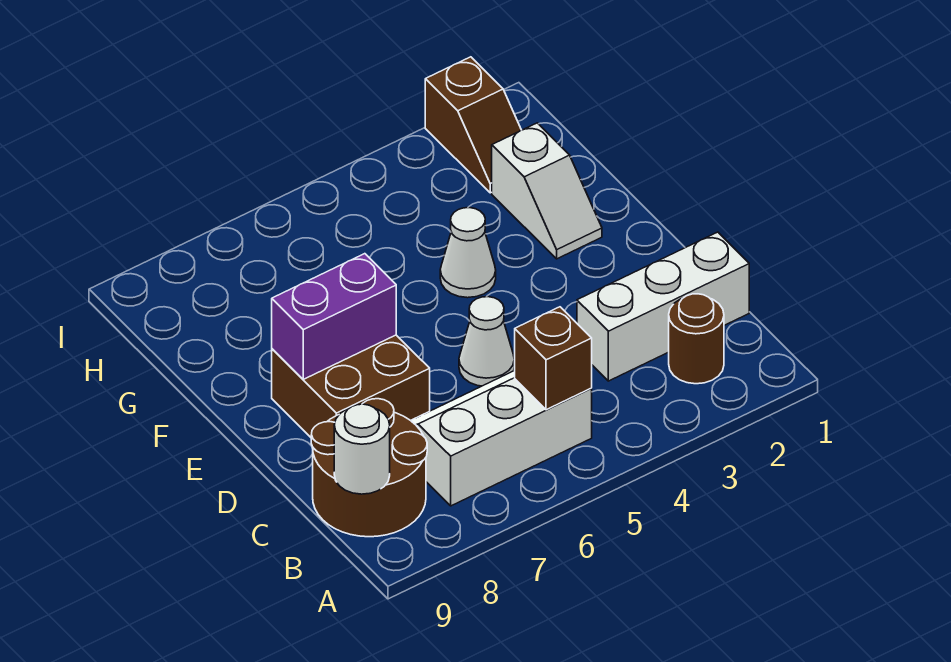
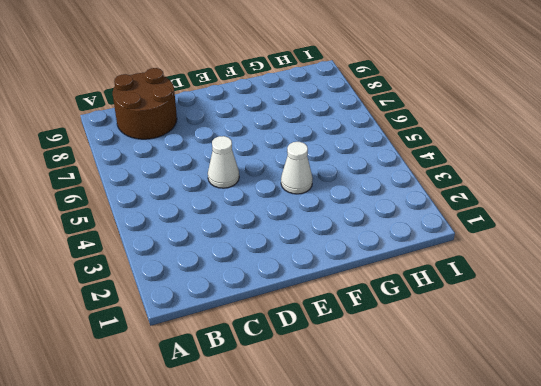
none -> brown round brick B2 level 1
none -> white slope B5:C7 level 1 top B
none -> white brick C1:C3 level 1

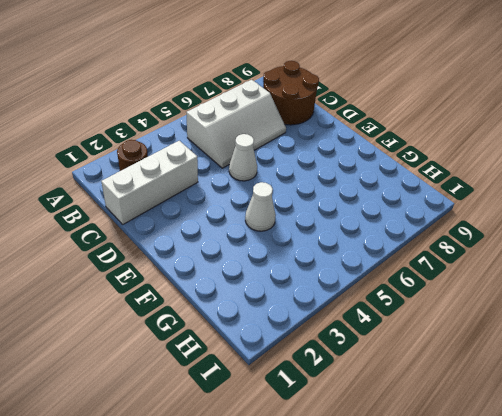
none -> brown brick D7:E8 level 1
none -> white slope F2:G2 level 1 top G
none -> brown slope H2:I2 level 1 top I

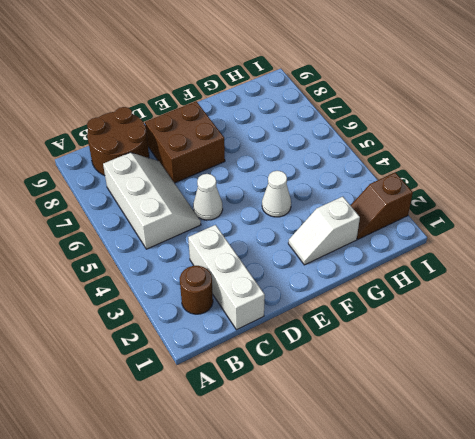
none -> brown brick B5 level 2
none -> white round brick B9 level 2
none -> purple brick E7:E8 level 2

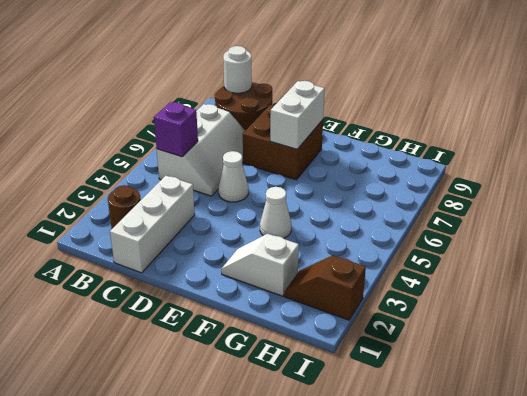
purple brick B5 level 2 -> brown brick B5 level 2
white brick E7:E8 level 2 -> purple brick E7:E8 level 2

